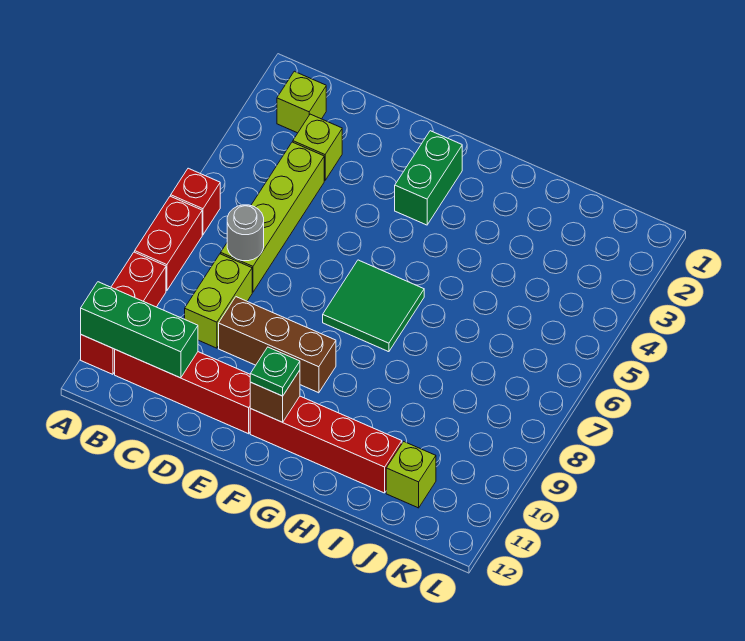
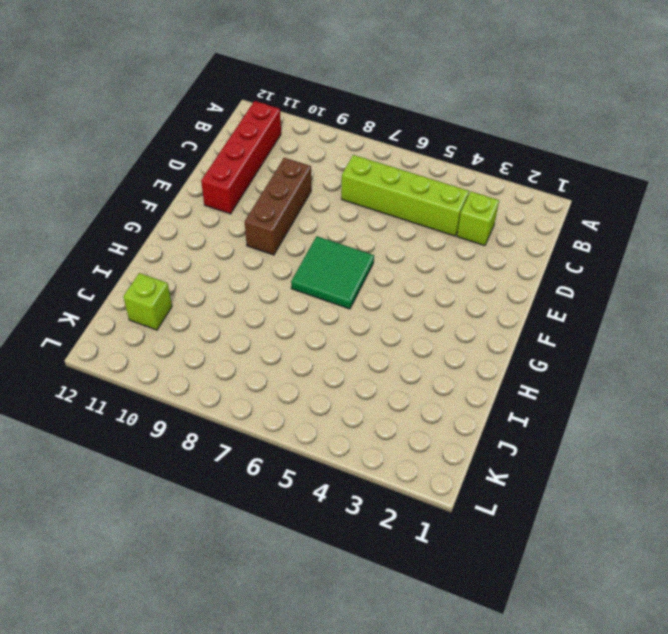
none -> red brick A6 level 1
none -> red brick A7:A8 level 1
none -> red brick A9:A11 level 1

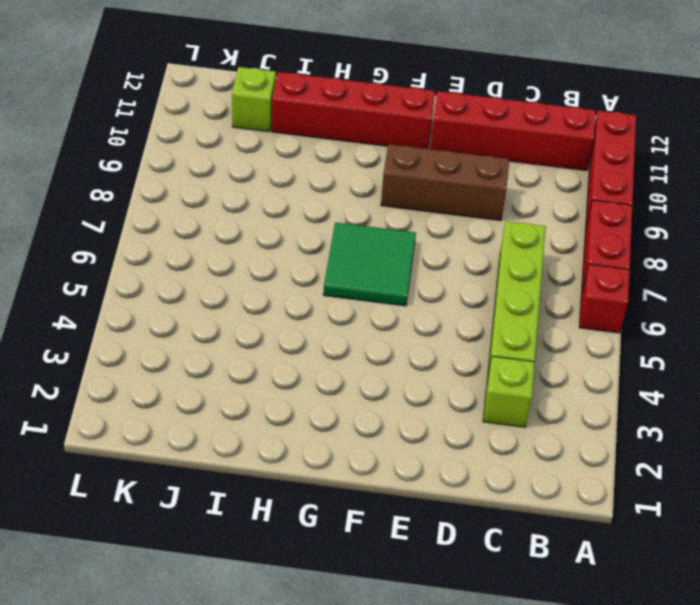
none -> lime brick B2 level 1
none -> lime brick C8:C9 level 1
none -> green brick F2:F3 level 1

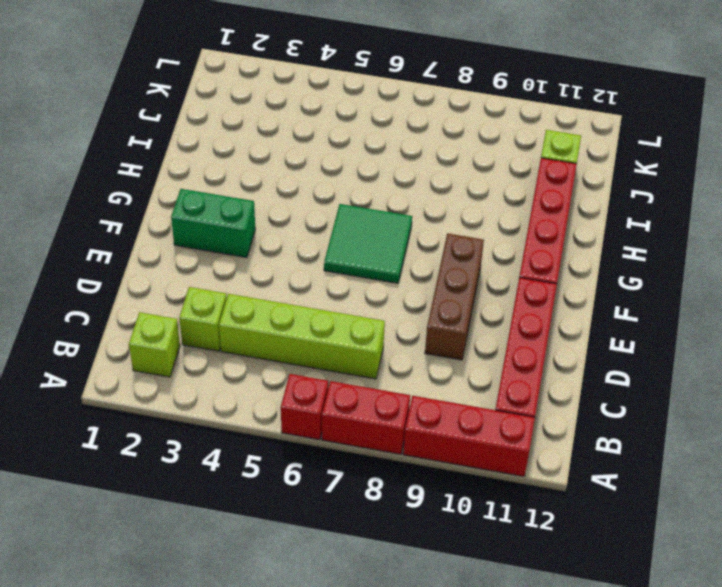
none -> lime brick C8:C9 level 1
none -> green brick A11:C11 level 2
none -> grey round brick C7 level 2

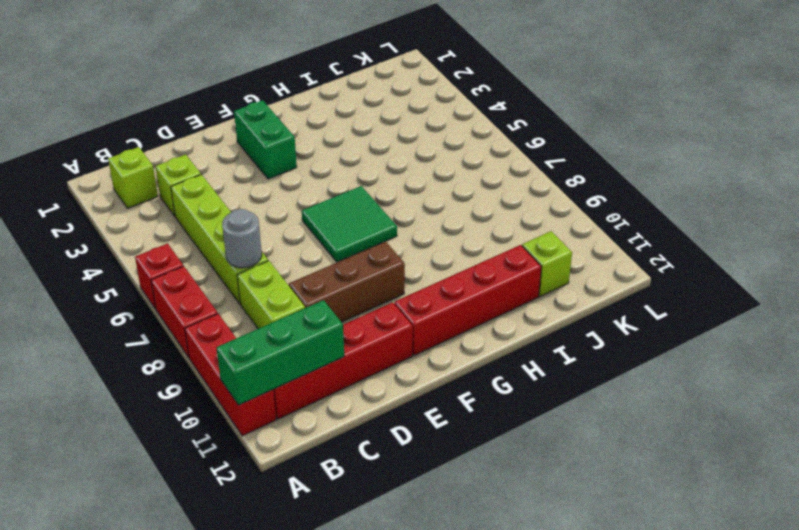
none -> brown brick F11 level 2
none -> green plate F11 level 3

